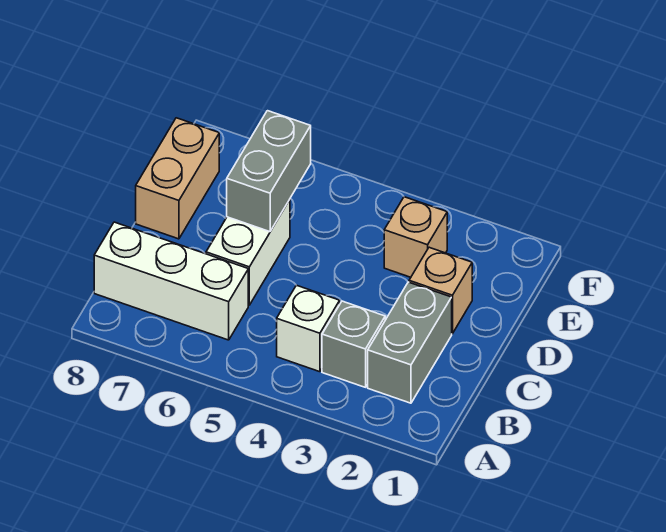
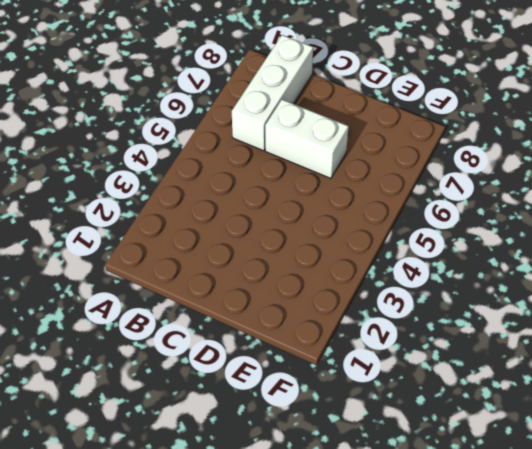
none -> grey brick B2:C2 level 1
none -> grey brick B3 level 1

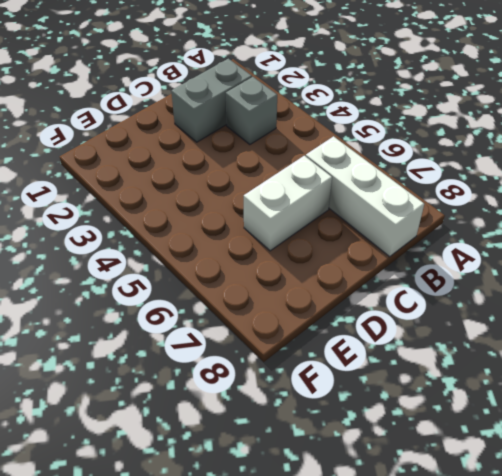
none -> white brick B4 level 1
none -> tan brick D2 level 1

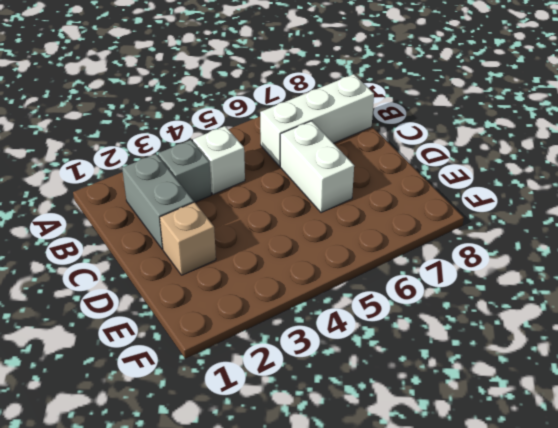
none -> tan brick D8:E8 level 1
none -> tan brick E3 level 1

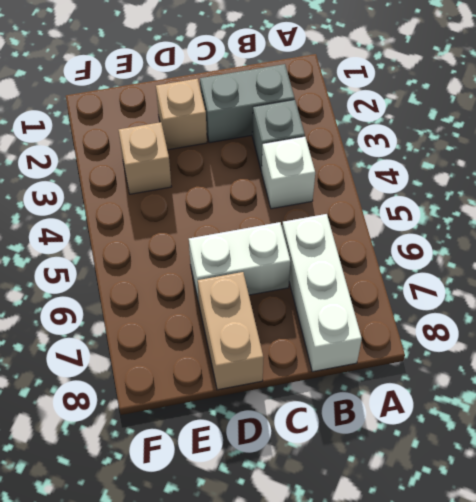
tan brick D7:D8 level 1 -> tan brick D8:E8 level 1
none -> grey brick D6:E6 level 2

